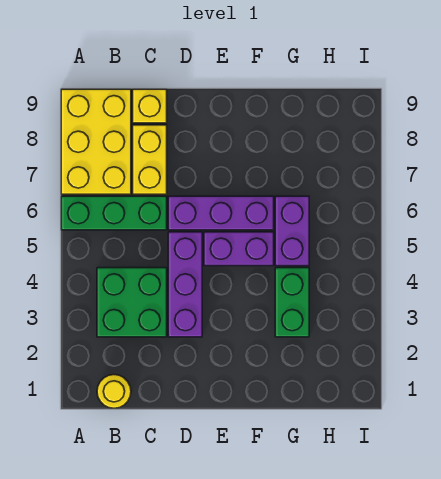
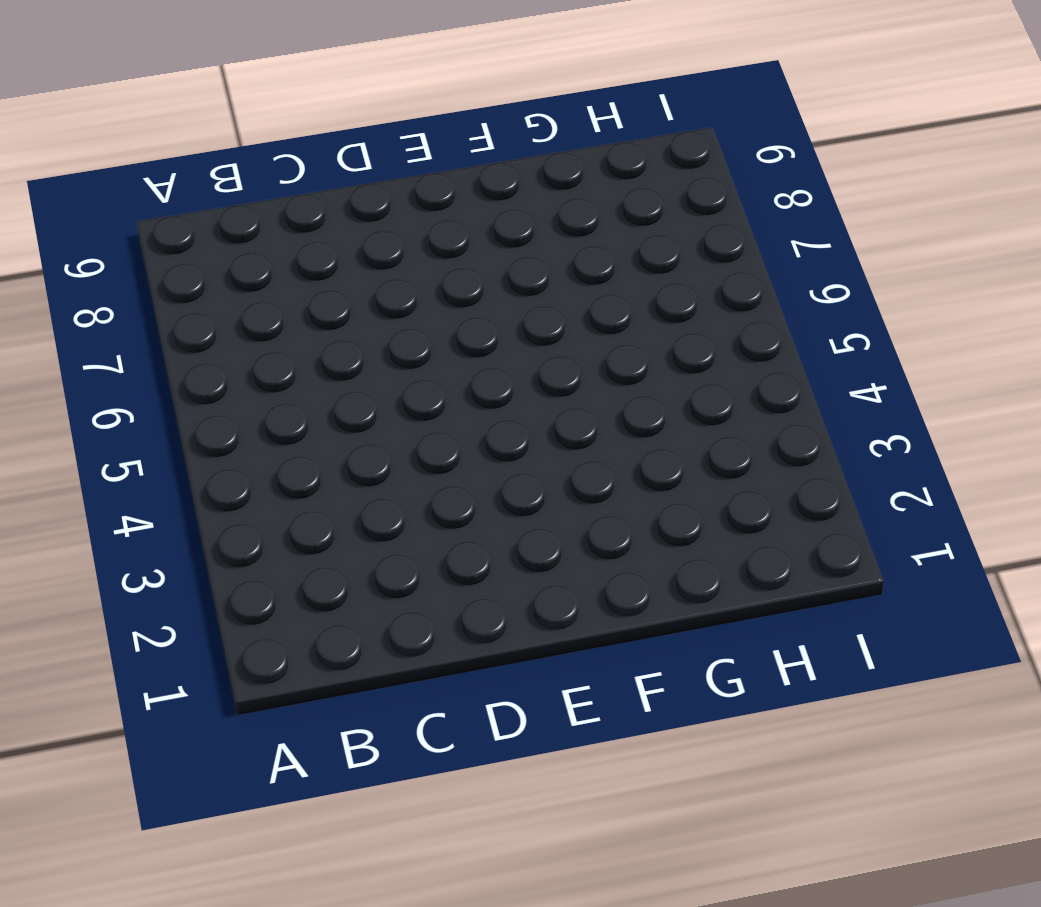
none -> green brick A6:C6 level 1
none -> yellow brick A7:B9 level 1

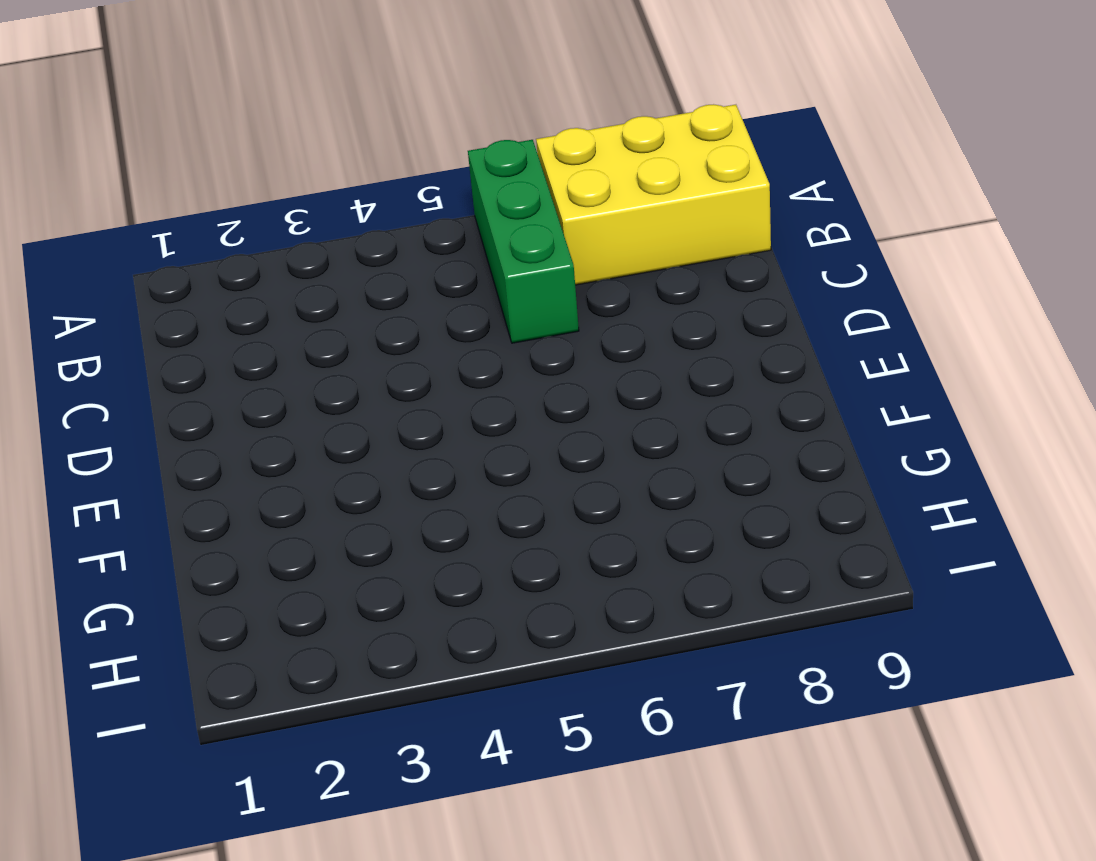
none -> yellow round brick B1 level 1
none -> green brick B3:C4 level 1

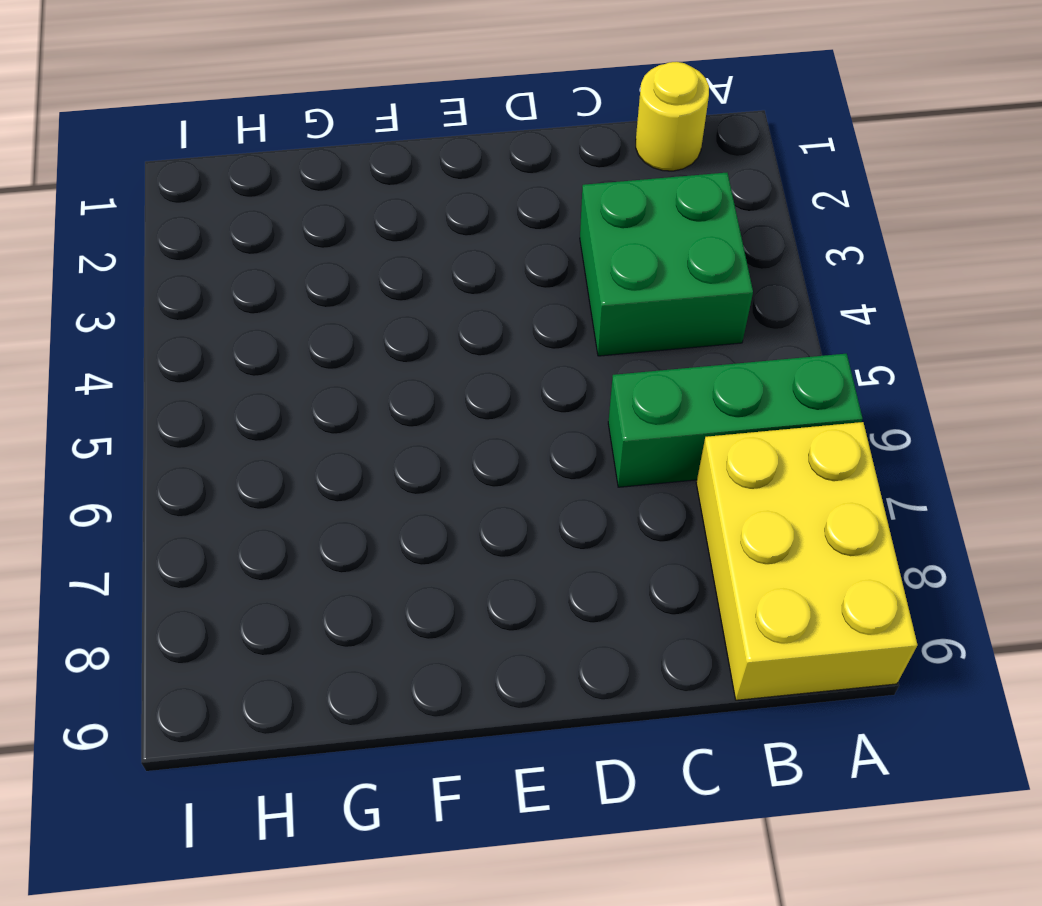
none -> yellow brick C7:C8 level 1
none -> yellow brick C9 level 1

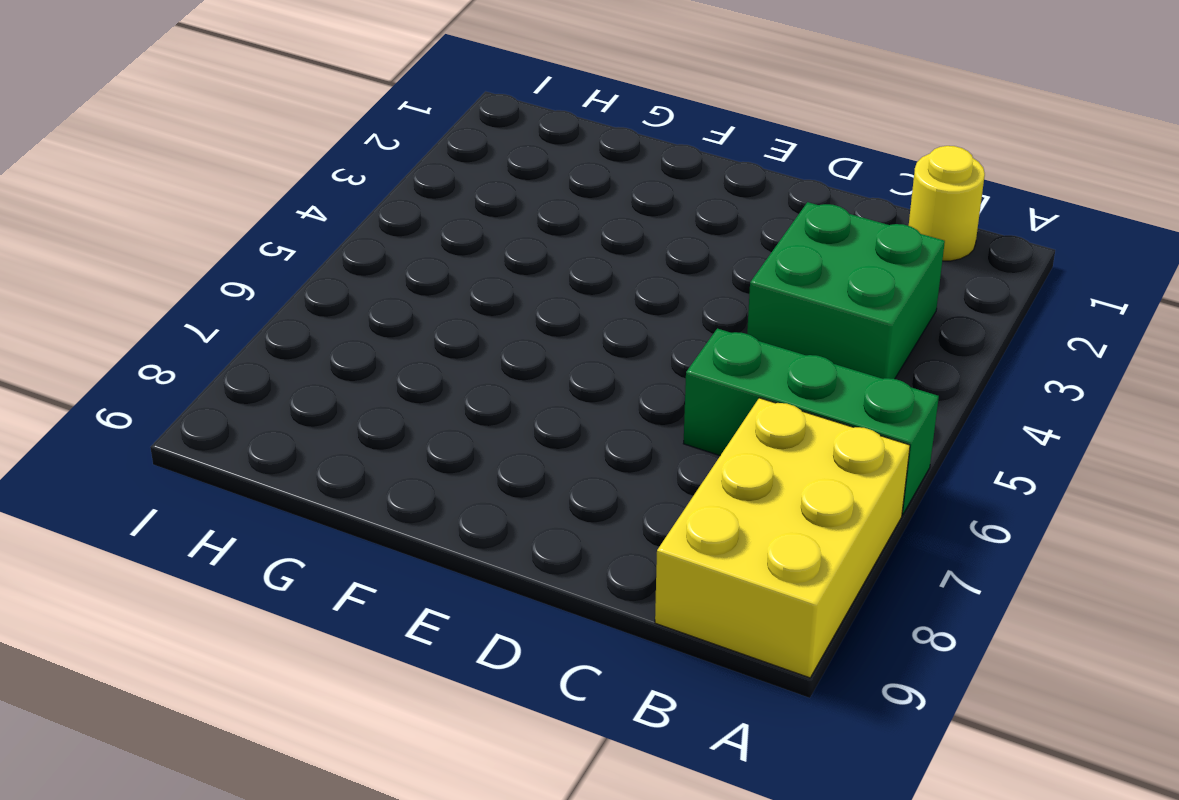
none -> yellow brick C7:C8 level 1
none -> yellow brick C9 level 1

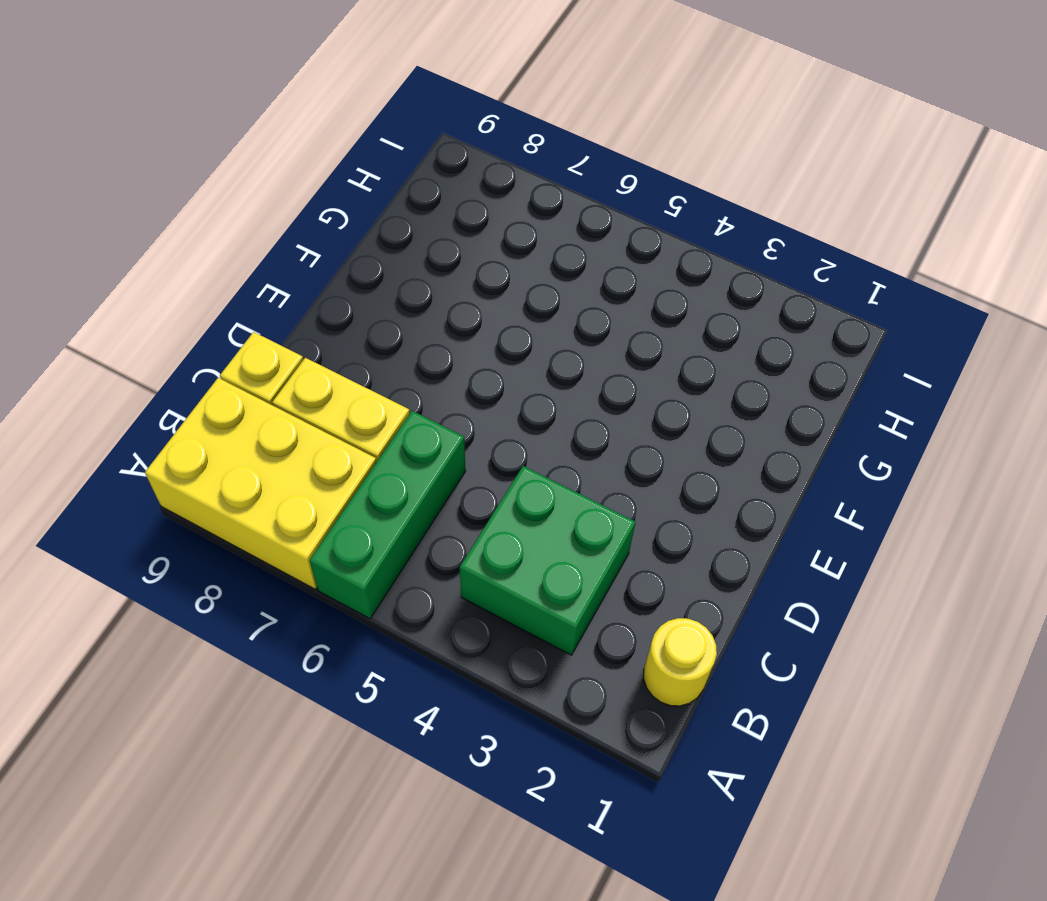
none -> purple brick D3:D5 level 1
none -> purple brick D6:F6 level 1

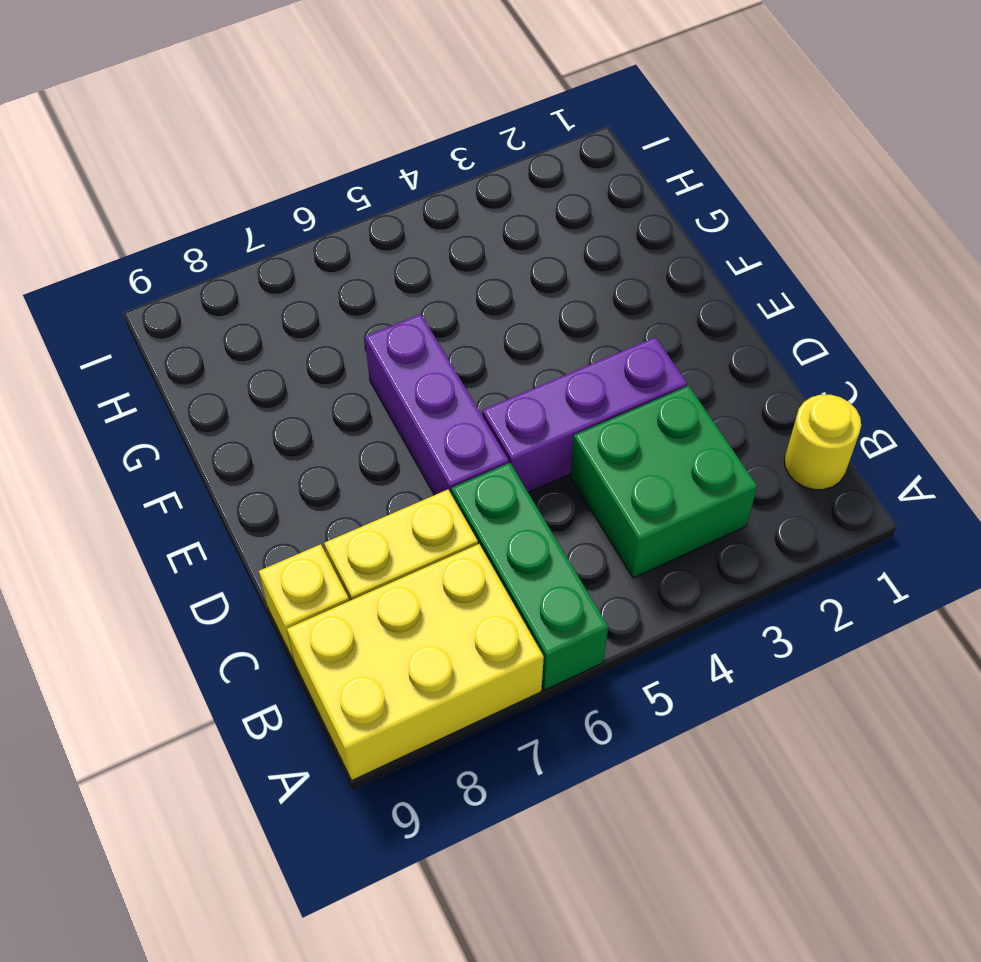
none -> purple brick E5:F5 level 1
none -> green brick G3:G4 level 1

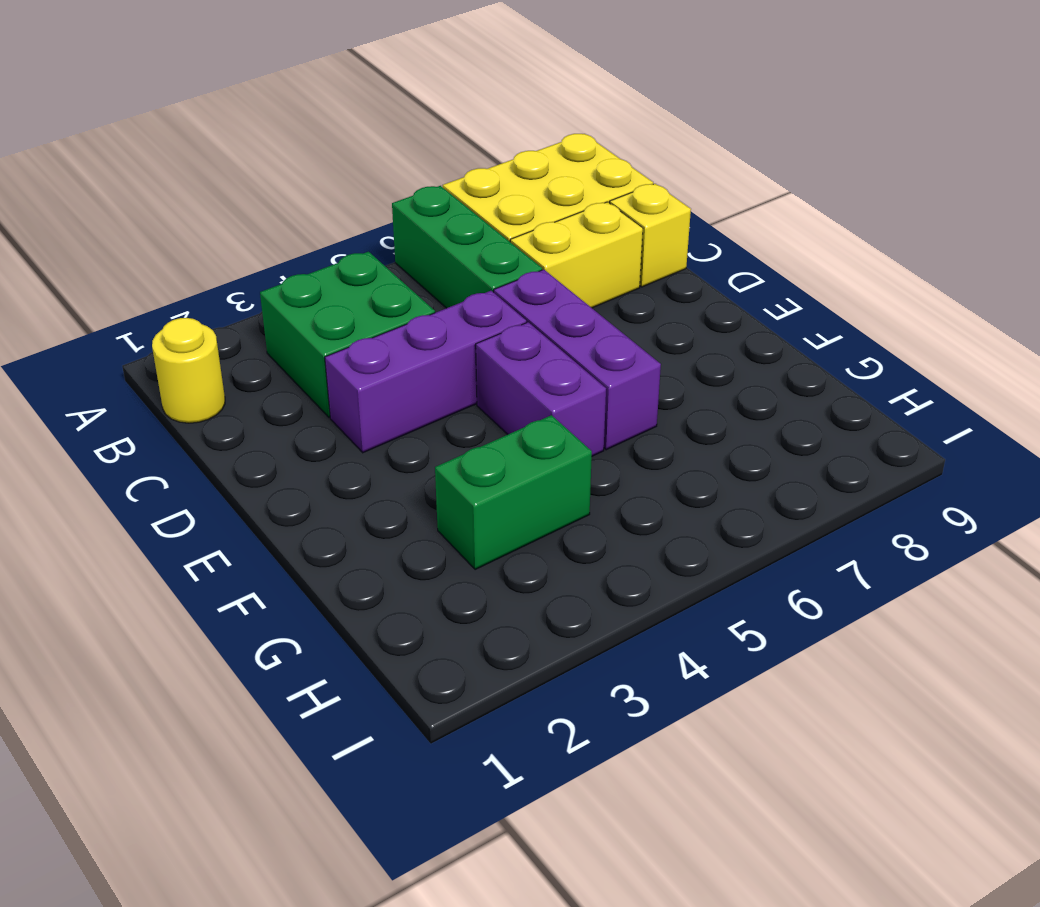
none -> purple brick G5:G6 level 1

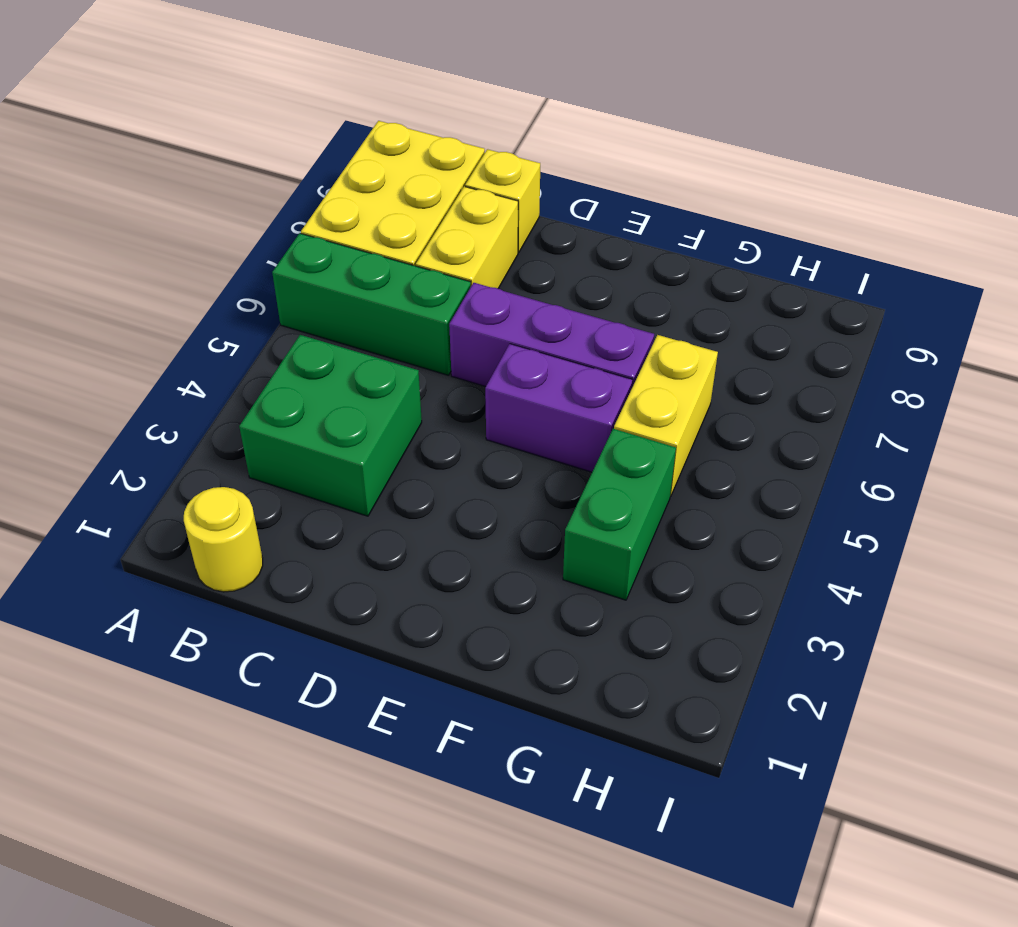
yellow brick G5:G6 level 1 -> purple brick G5:G6 level 1
none -> purple brick D3:D5 level 1

